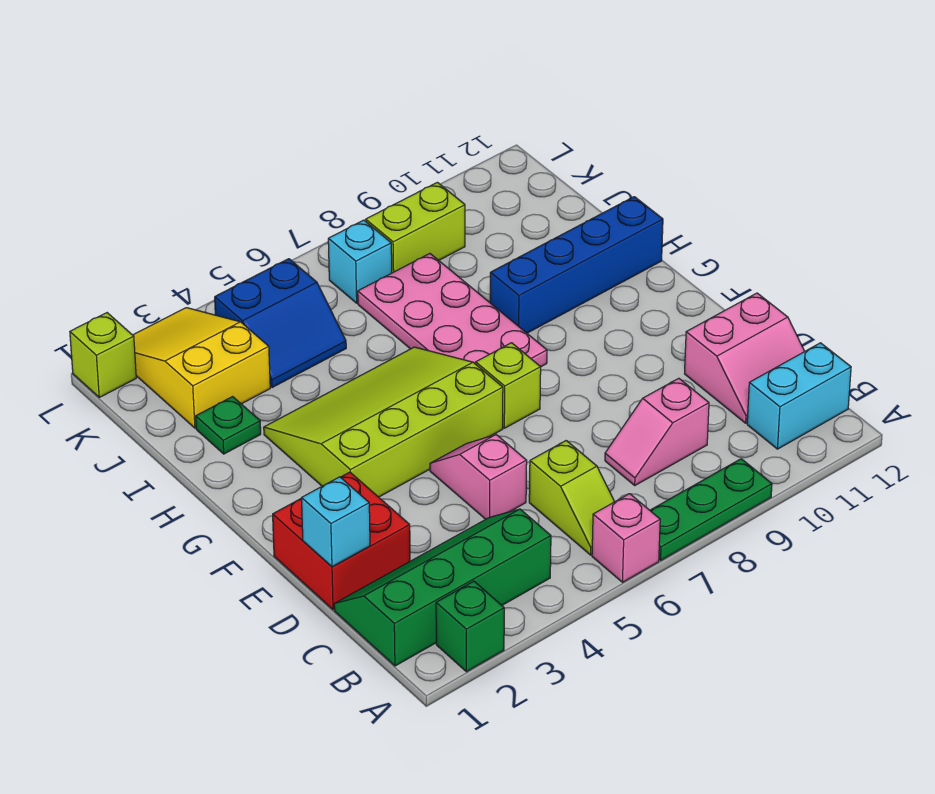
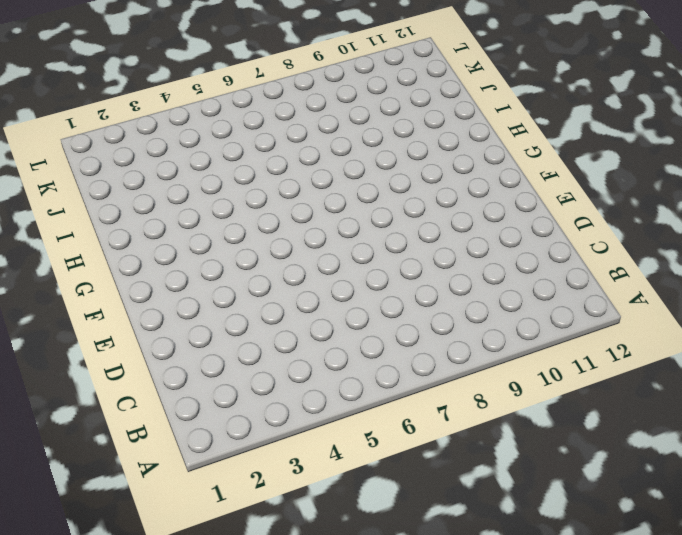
none -> green brick A2 level 1
none -> pink brick A6 level 1
none -> green plate A7:A9 level 1

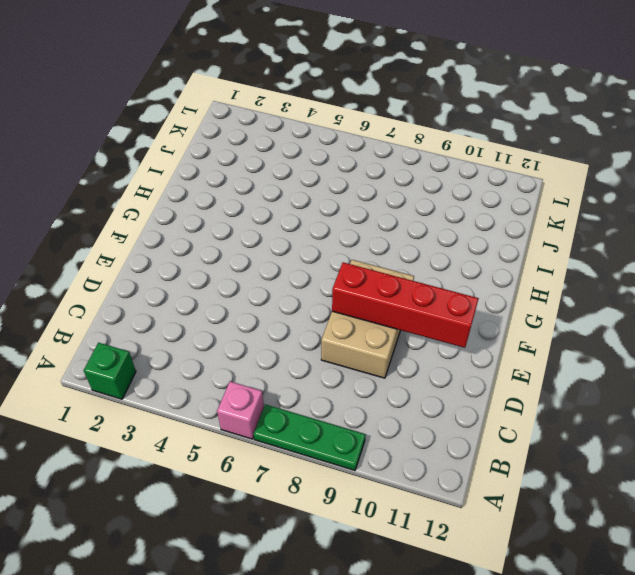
tan brick D8:F9 level 1 -> none
red brick E8:E11 level 2 -> none
none -> green slope B1:C4 level 1 top B
none -> lime slope B6:C6 level 1 top C
none -> cyan brick B11:B12 level 1

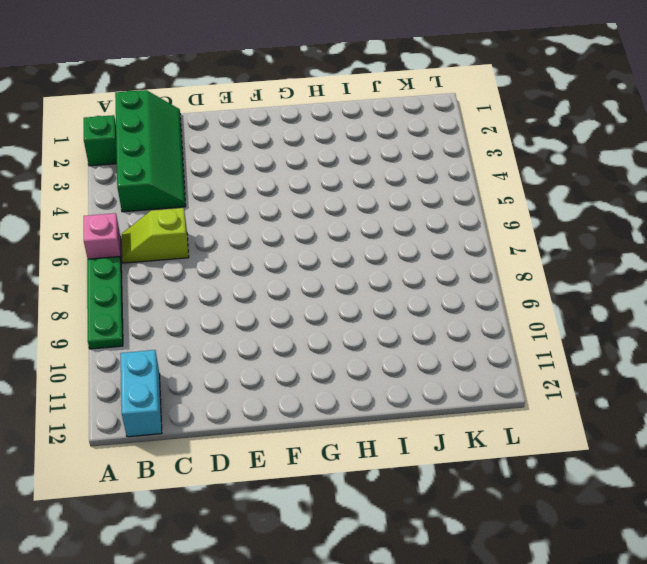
none -> pink slope C8:C9 level 1 top 9
none -> pink slope C11:D12 level 1 top D
none -> red brick D1:E2 level 1

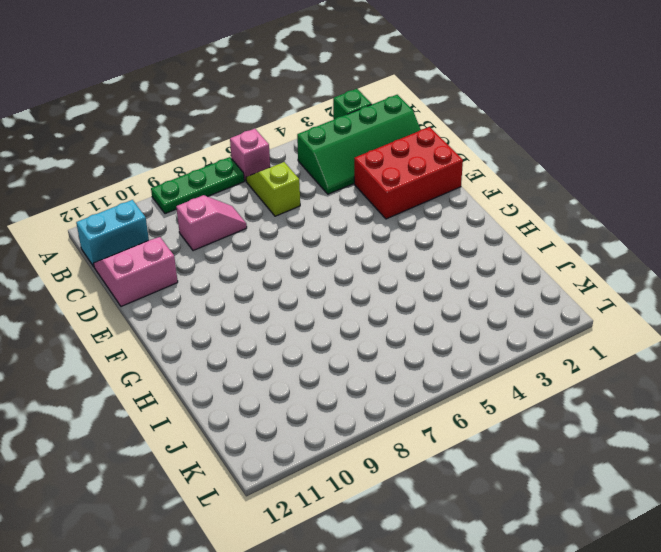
red brick D1:E3 level 1 -> red brick D1:E2 level 1
none -> pink slope D5:E5 level 1 top D
none -> lime slope F3:H6 level 1 top F
none -> lime brick F7 level 1

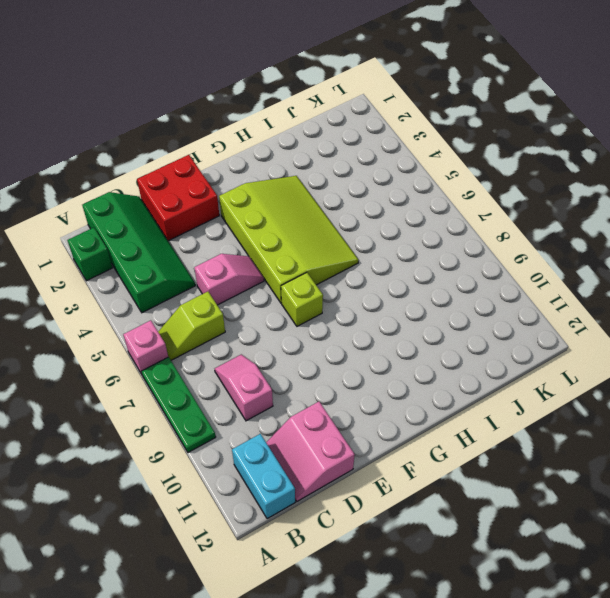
none -> pink plate G7:J8 level 1
none -> blue brick H9:H12 level 1
none -> green plate I2 level 1

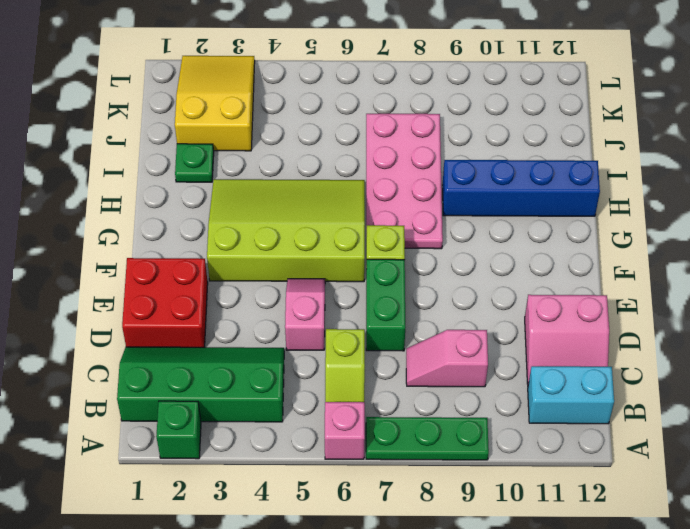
green brick D7:E7 level 1 -> none
none -> blue slope J4:K5 level 1 top K
none -> cyan brick K7 level 1
none -> lime brick K8:K9 level 1

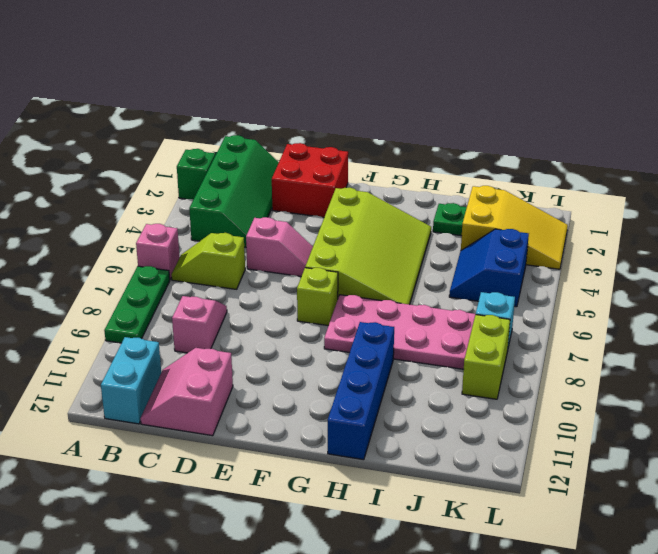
none -> lime brick L1 level 1
none -> cyan brick D1 level 2

